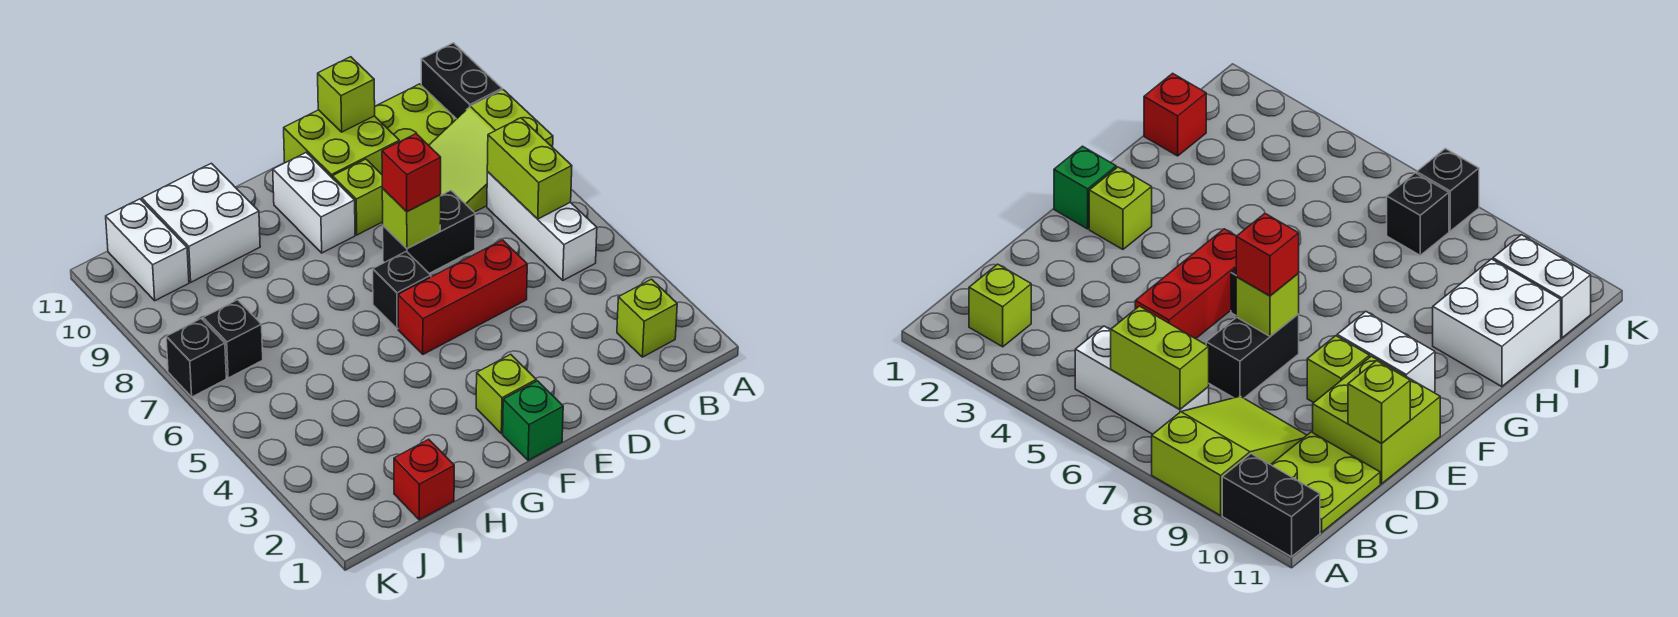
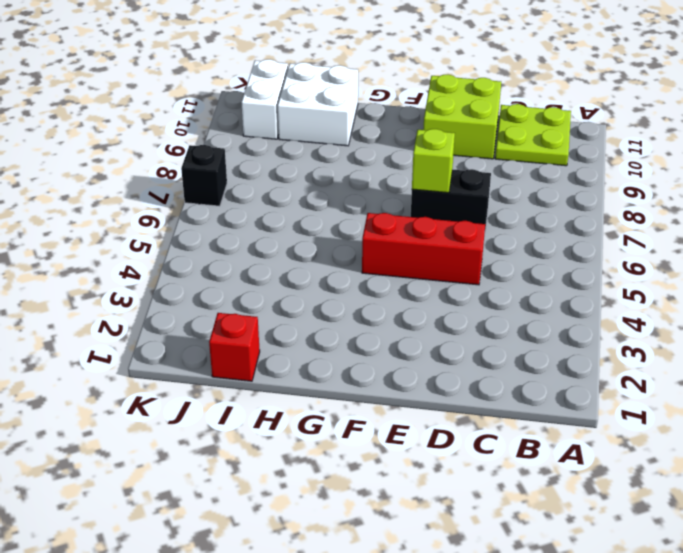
none -> lime slope A8:C9 level 1 top A
none -> black brick A10:A11 level 1
none -> lime brick B2 level 1

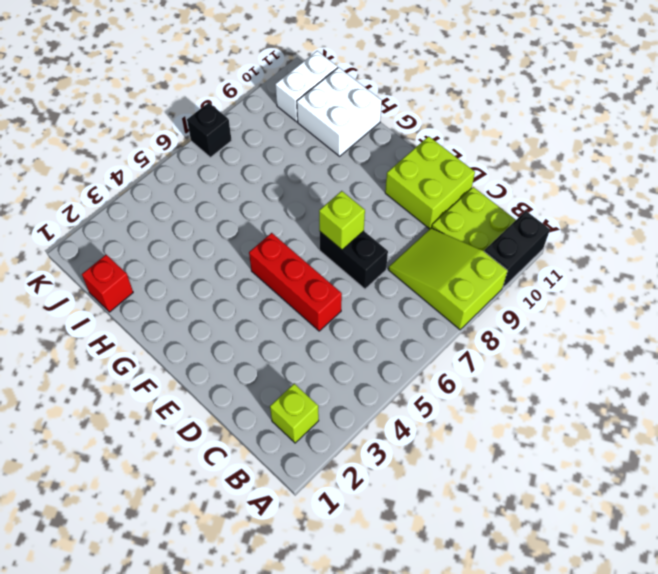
none -> white brick B5:B7 level 1
none -> lime brick E9 level 1
none -> green brick F1 level 1

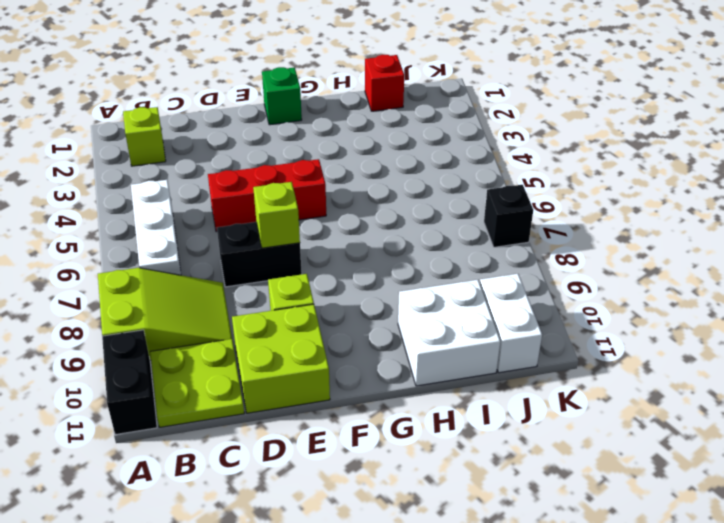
none -> lime brick F2 level 1
none -> black brick F6 level 1
none -> white brick F9:F10 level 1

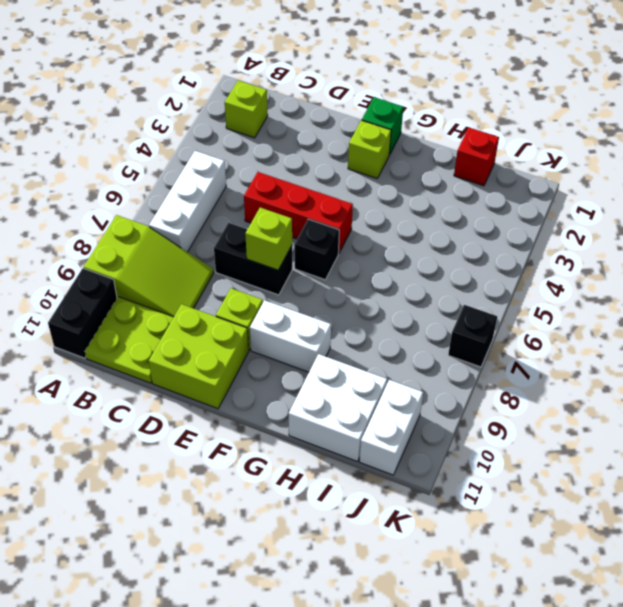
white brick F9:G9 level 1 -> white brick F9:F10 level 1
none -> black brick J7 level 1
none -> lime brick B6:B7 level 2
none -> lime brick D11 level 2

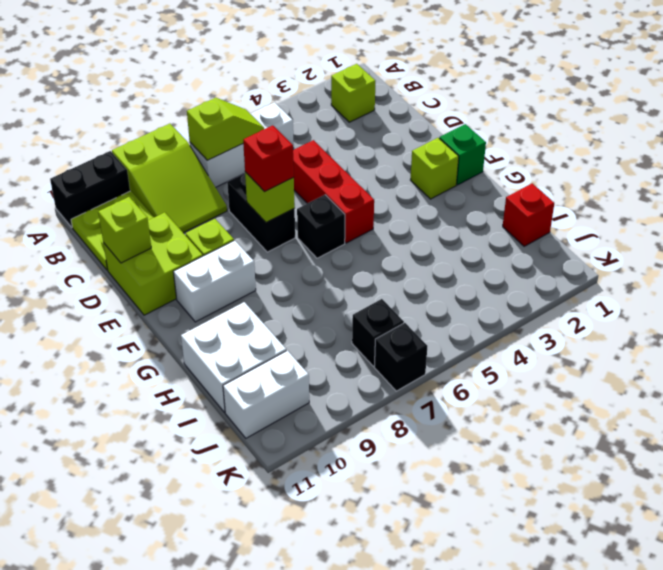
lime slope B6:B7 level 2 top 7 -> lime brick B6:B7 level 2

